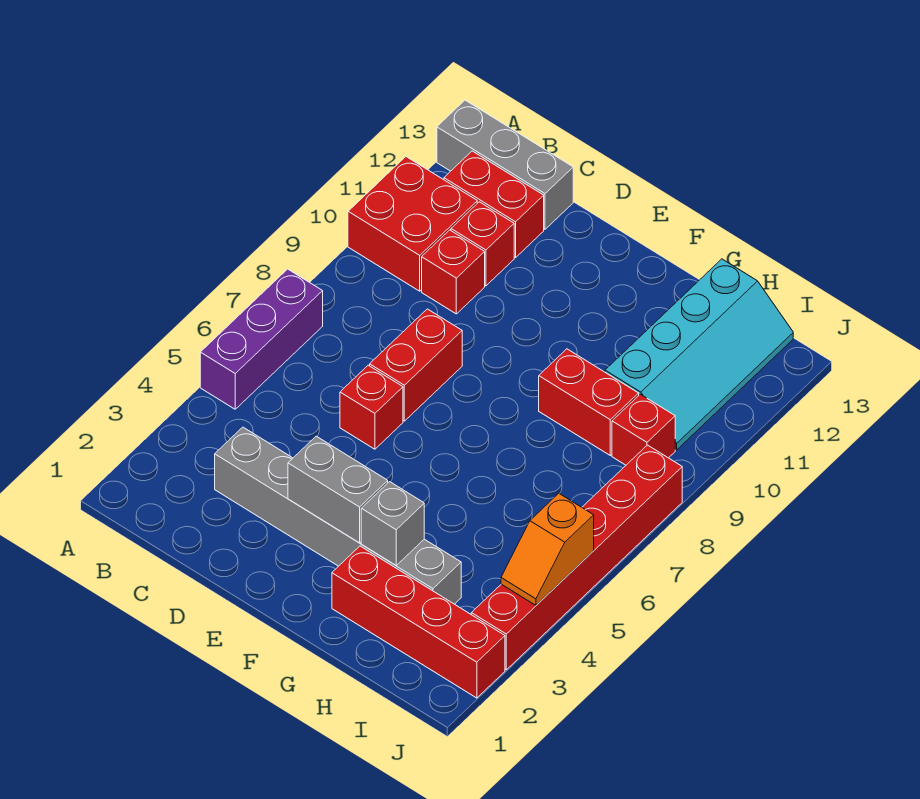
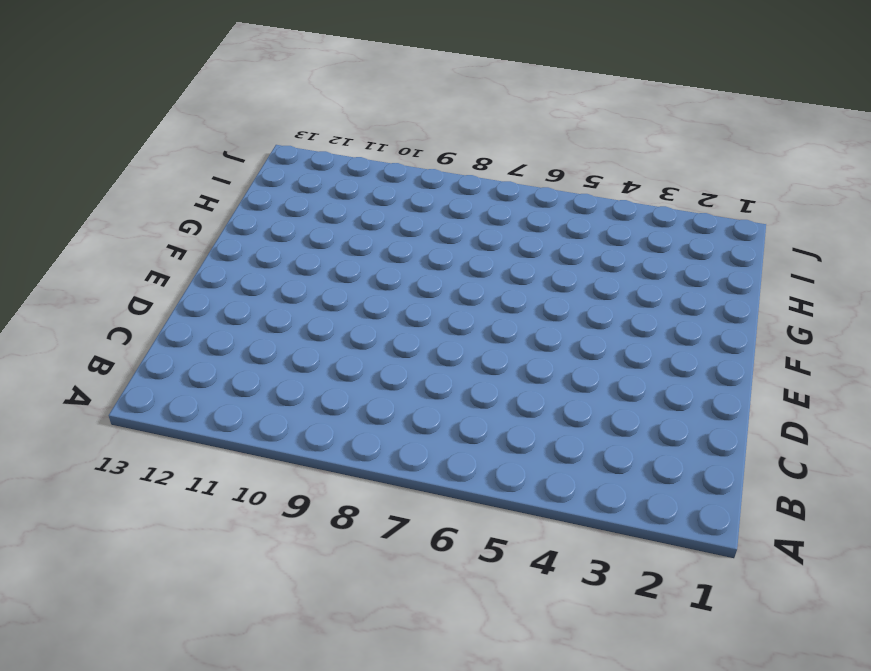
none -> purple brick A5:A7 level 1
none -> red brick A10:B11 level 1
none -> grey brick A13:C13 level 1

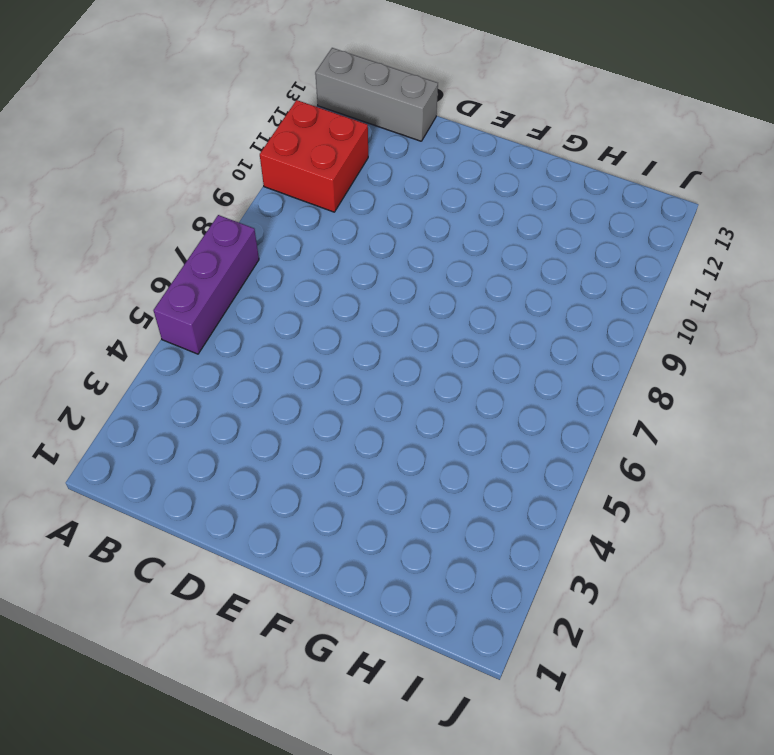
none -> red brick B12:C12 level 1
none -> grey brick C3:H3 level 1
none -> red brick C10 level 1

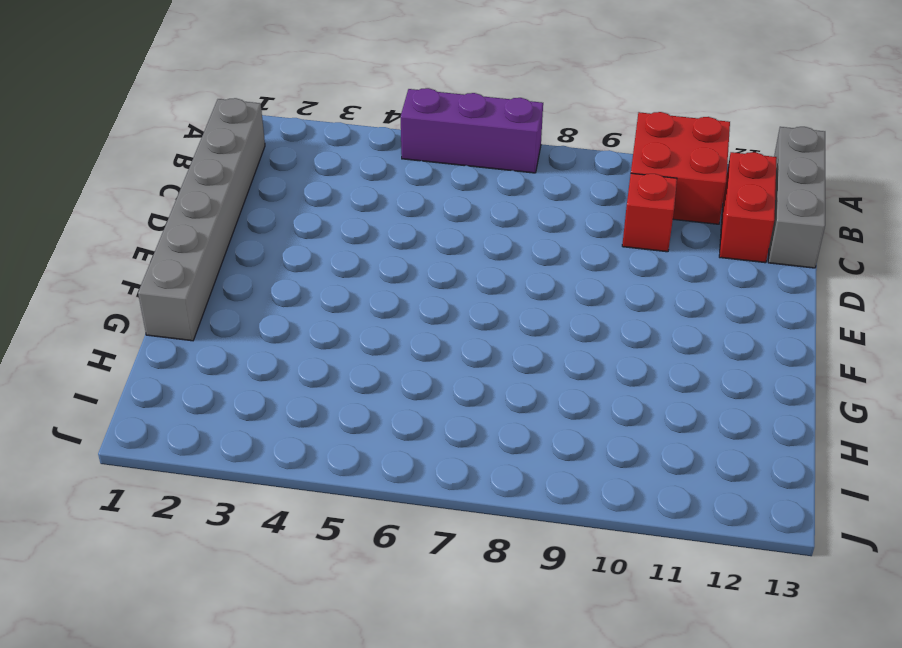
grey brick B1:G1 level 1 -> grey brick C3:H3 level 1
none -> red brick C11 level 1
none -> red brick D6 level 1
none -> red brick D7:D8 level 1

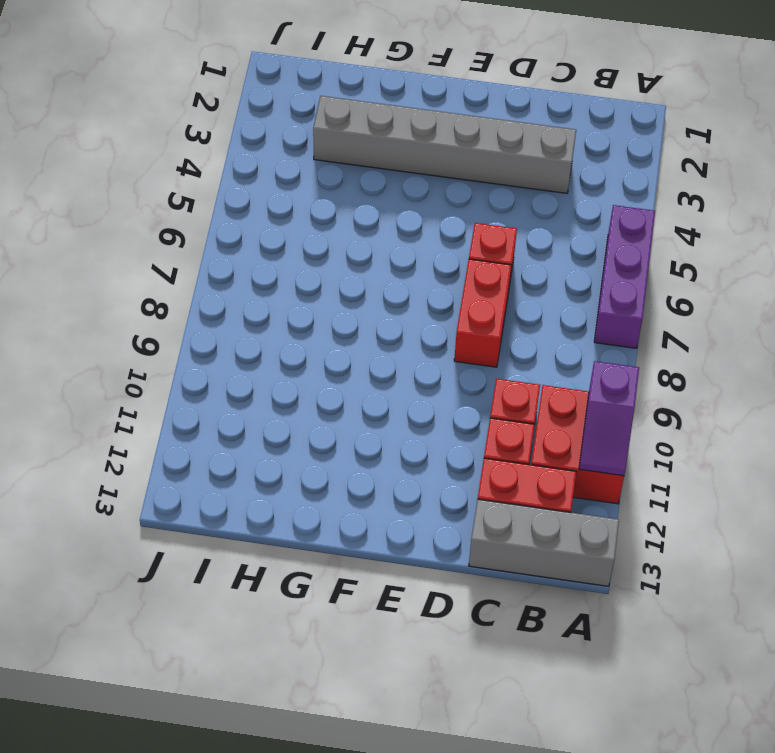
purple slope A10:A11 level 2 top 10 -> none
none -> red brick G2:J2 level 1
none -> red brick G9:H9 level 1
none -> cyan slope H10:I13 level 1 top H

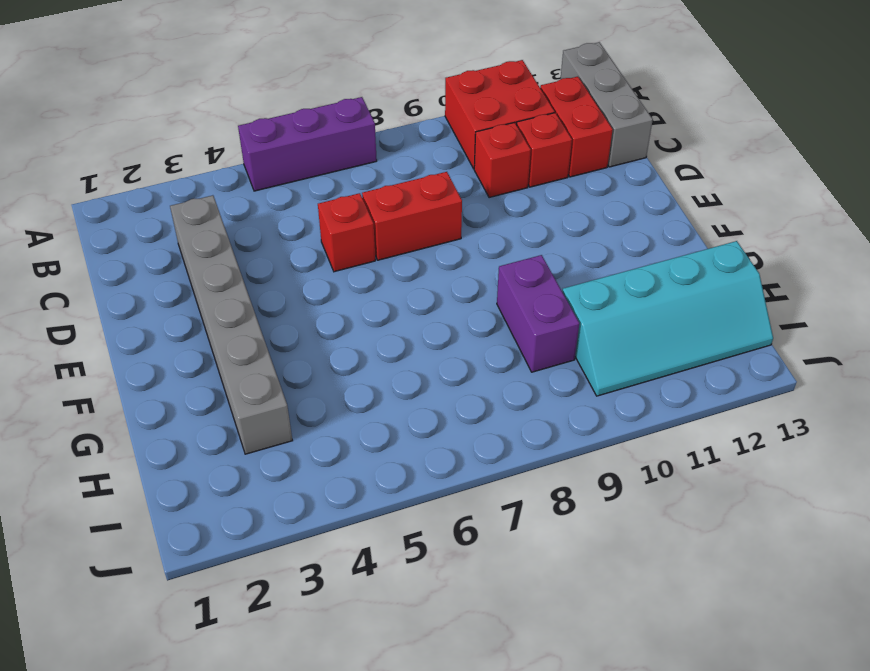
purple brick G9:H9 level 1 -> red brick G9:H9 level 1
none -> red brick G2:J2 level 1
none -> red brick I9 level 1
none -> red brick J3:J8 level 1

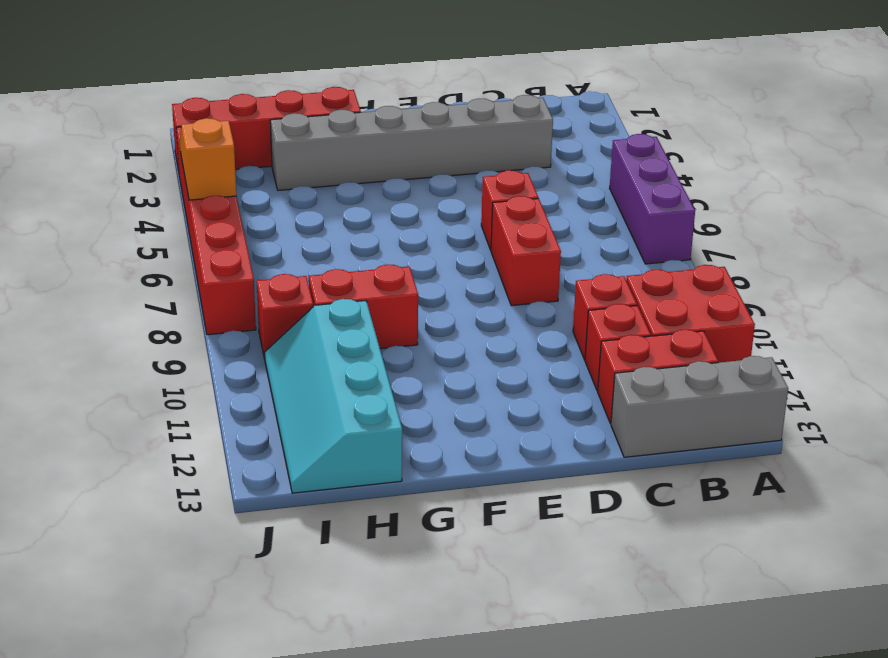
none -> grey brick E3:F3 level 2
none -> grey brick G3 level 2

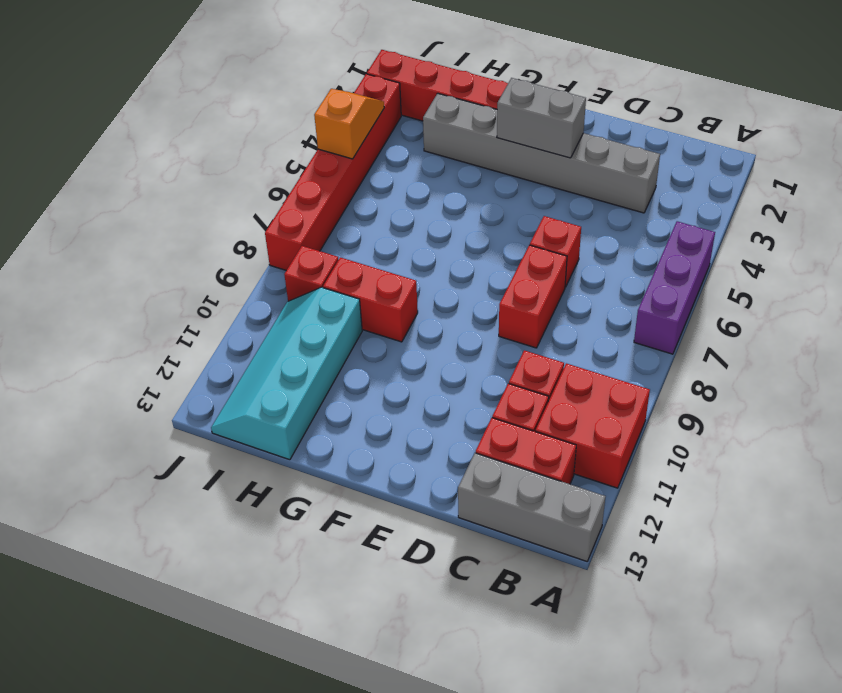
none -> grey brick G3 level 2

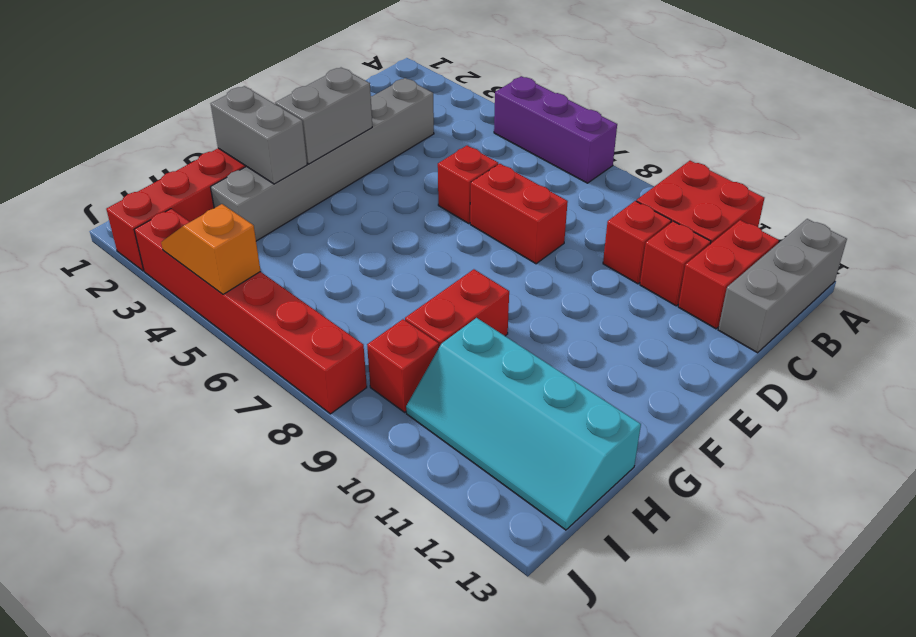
grey brick G2:G3 level 2 -> grey brick G3 level 2

